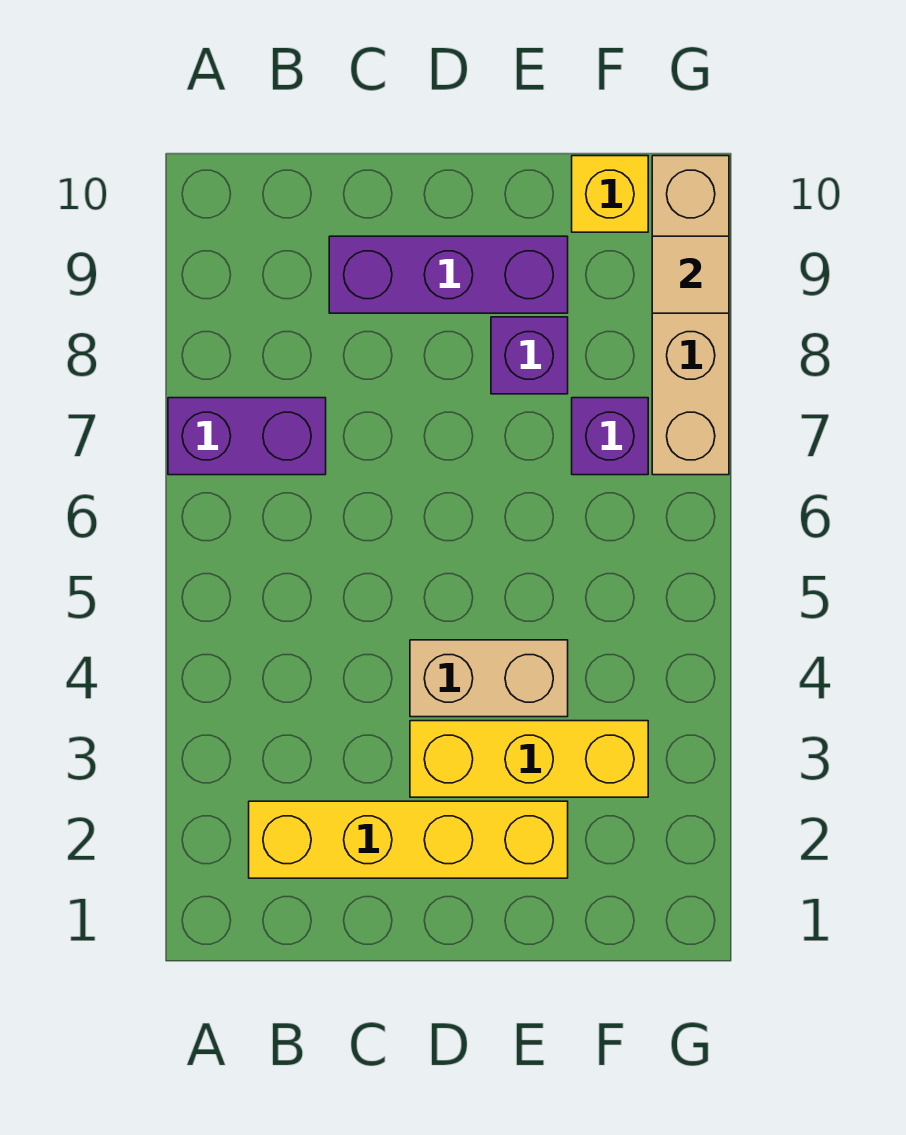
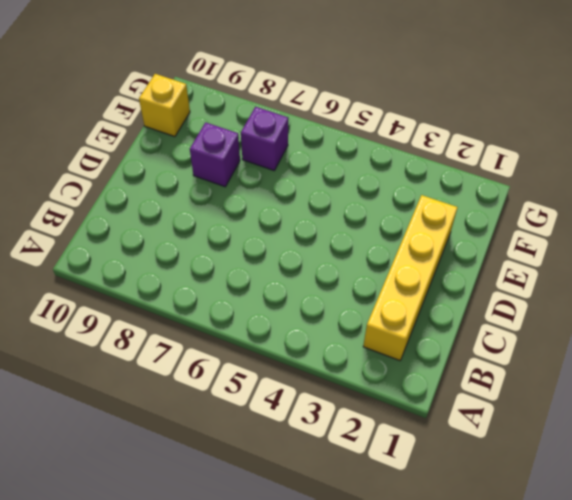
none -> purple brick A7:B7 level 1
none -> purple brick C9:E9 level 1

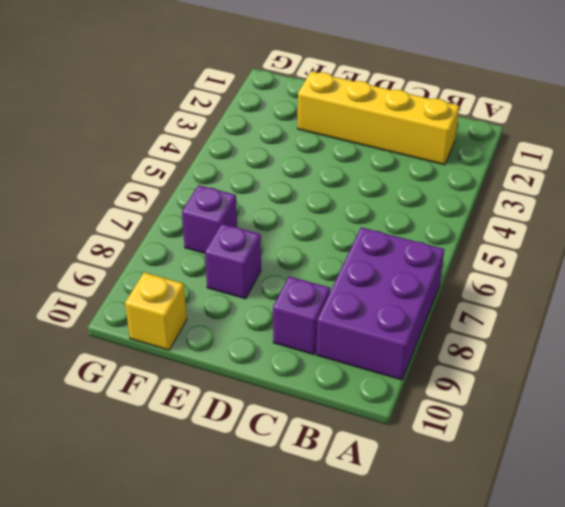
purple brick A7:B9 level 1 -> purple brick A7:B7 level 1
purple brick C9 level 1 -> purple brick C9:E9 level 1
none -> yellow brick D3:F3 level 1
none -> tan brick D4:E4 level 1

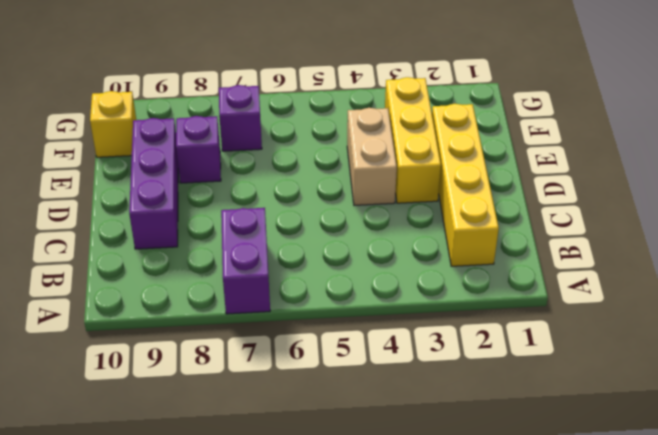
none -> tan brick G7:G10 level 1
none -> tan tile G9 level 2

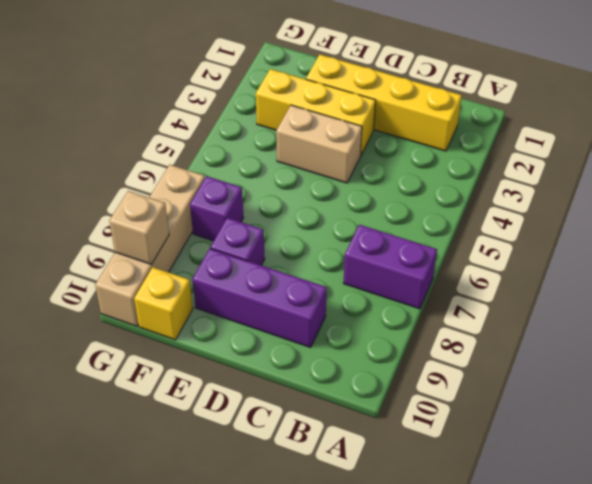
tan brick G9 level 2 -> tan tile G9 level 2

